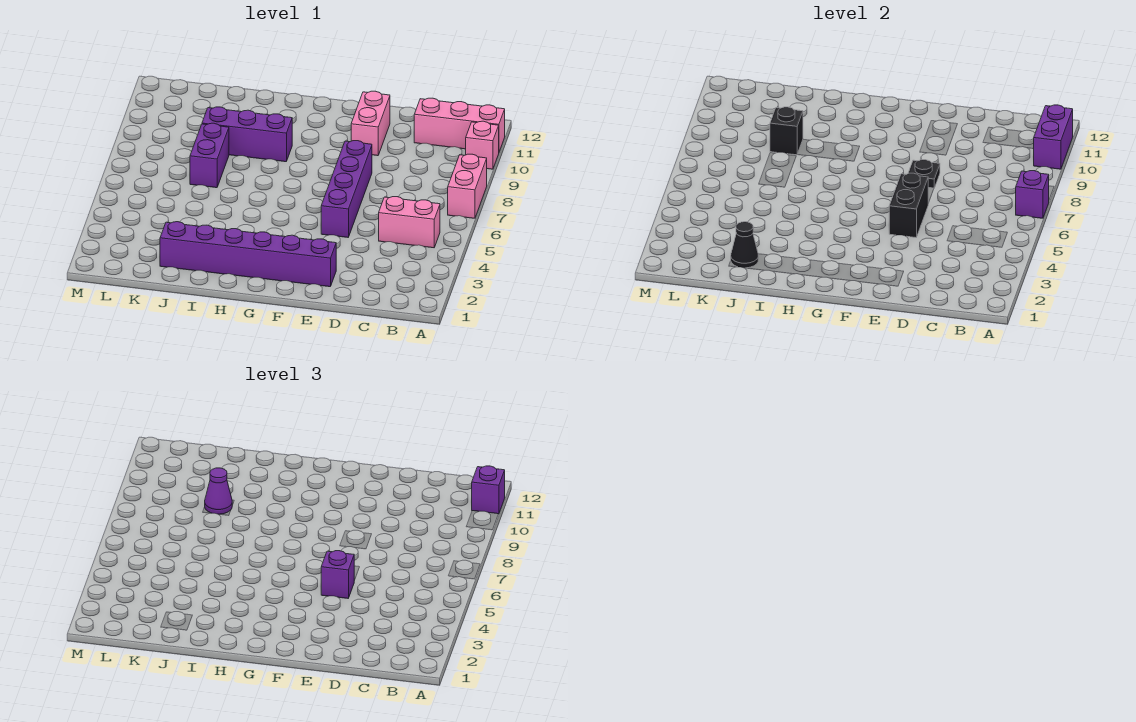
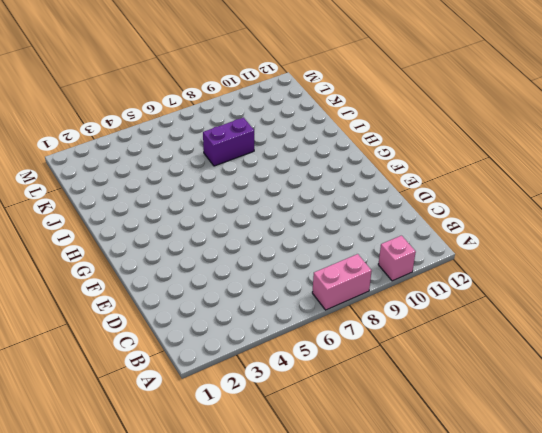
none -> pink brick A11:C11 level 1
none -> pink brick B5:C5 level 1
none -> purple brick E2:J2 level 1

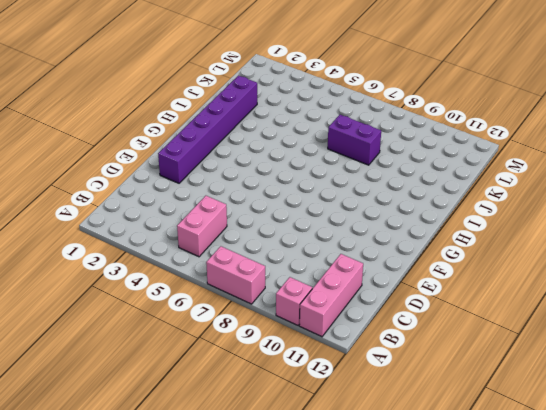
none -> purple brick E5:E8 level 1
none -> pink brick E10:E11 level 1
none -> purple brick H9:J9 level 1

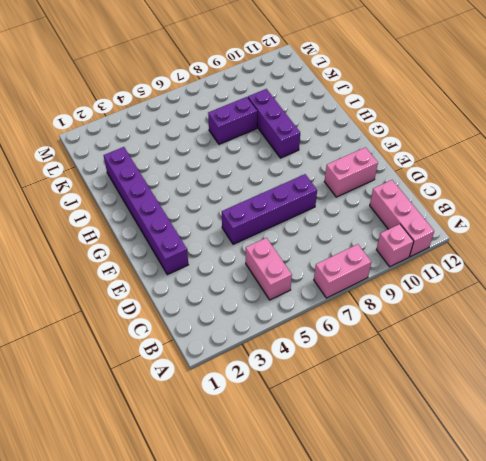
none -> purple brick A7 level 2
none -> purple brick A10:A11 level 2
none -> black brick E5:E6 level 2

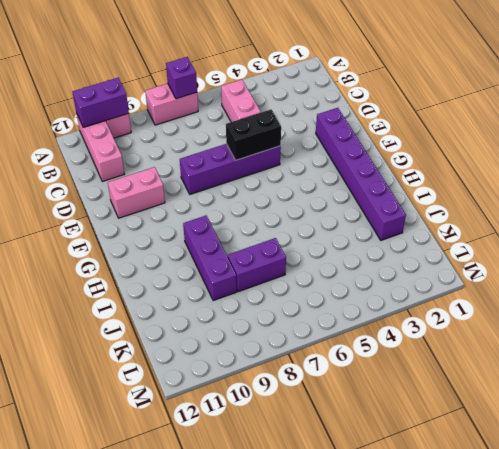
none -> black plate E8 level 2
none -> black cone J2 level 2
none -> black brick J9 level 2

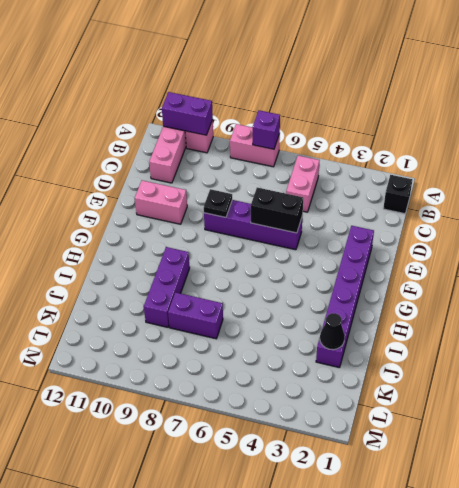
black brick B1 level 1 -> black brick J9 level 2
none -> purple brick A11 level 3
none -> purple brick E5 level 3
none -> purple cone J9 level 3

